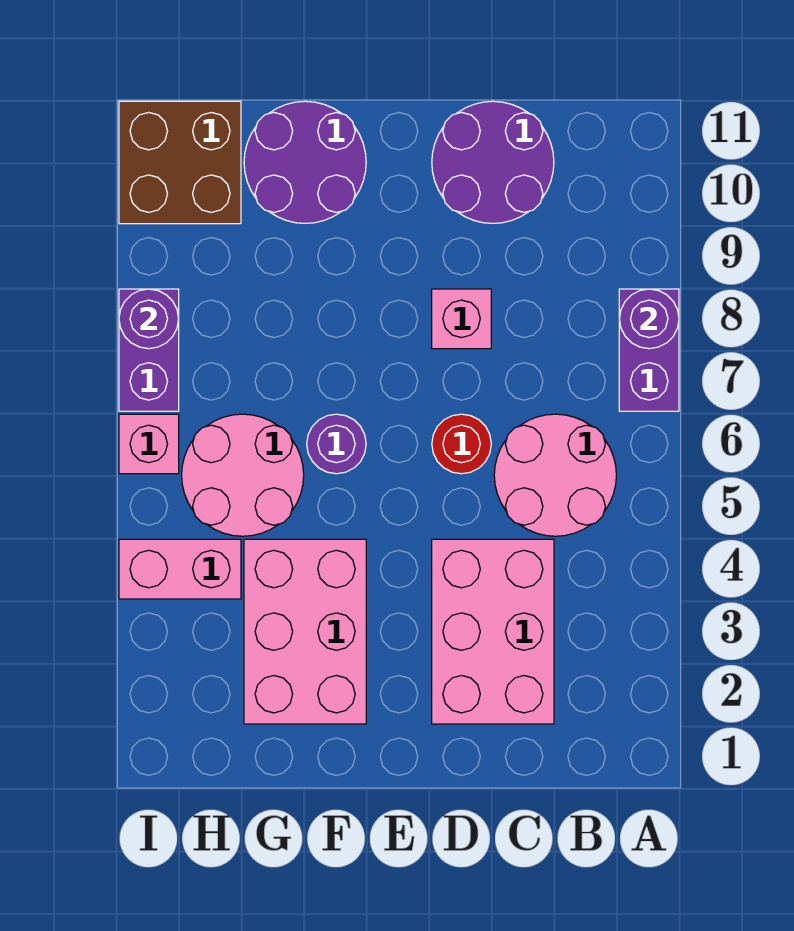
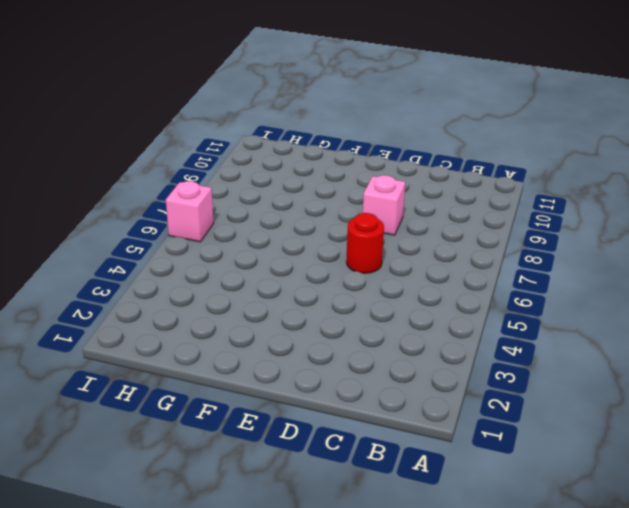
none -> purple brick A7:A8 level 1
none -> pink round brick B5:C6 level 1
none -> pink brick C2:D4 level 1

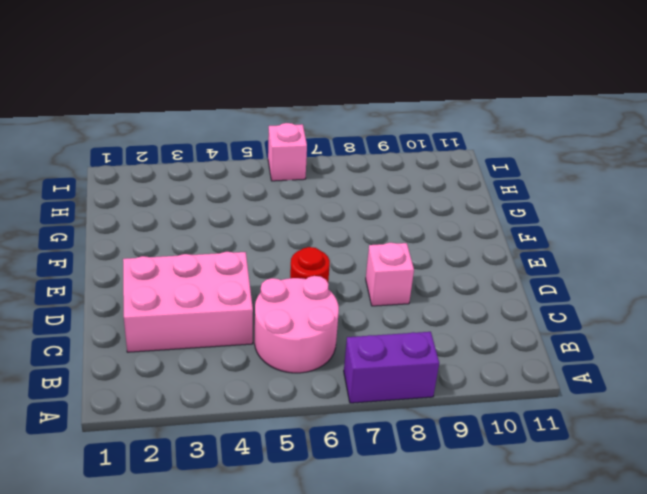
none -> purple round brick C10:D11 level 1
none -> pink brick F2:G4 level 1
none -> purple round brick F6 level 1

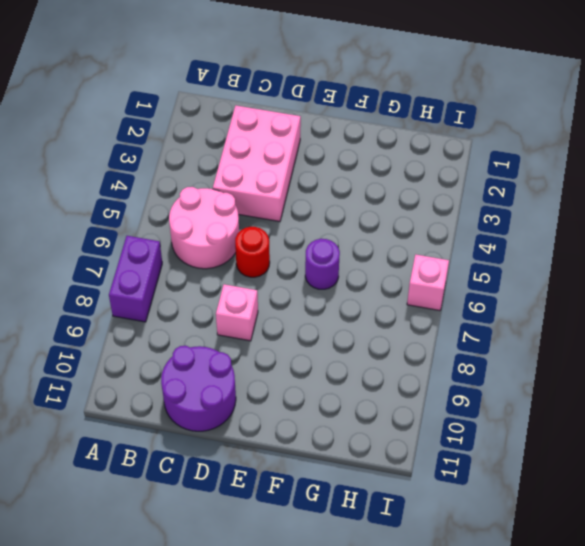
none -> pink brick F2:G4 level 1
none -> purple round brick F10:G11 level 1
none -> pink round brick G5:H6 level 1

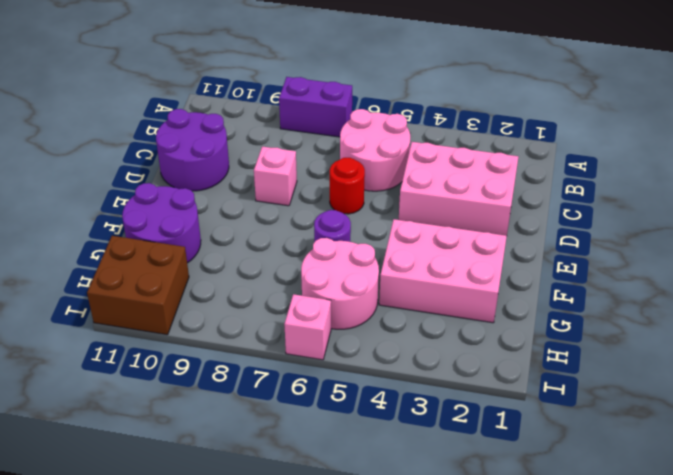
none -> pink brick H4:I4 level 1
none -> purple brick I7:I8 level 1
none -> purple round brick A8 level 2

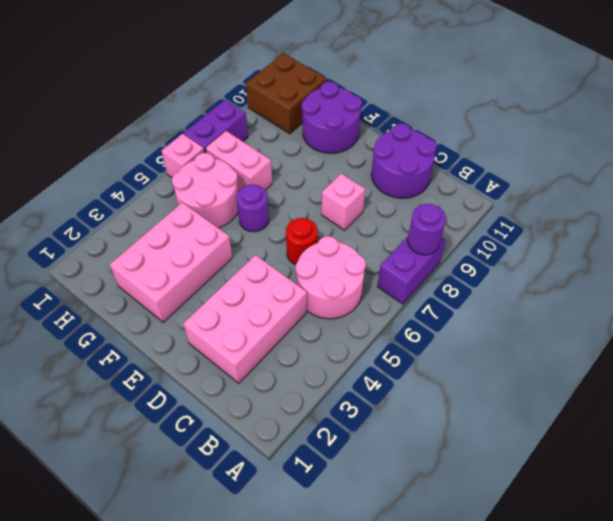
pink brick G7:H7 level 1 -> pink brick H4:I4 level 1
none -> purple round brick I8 level 2

